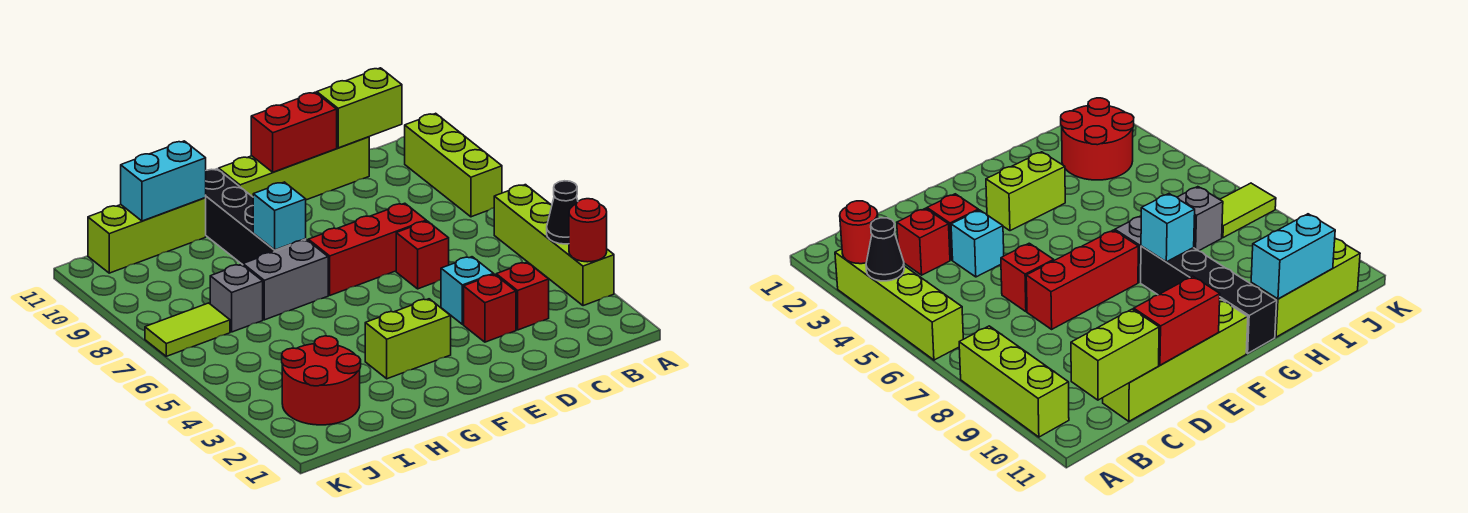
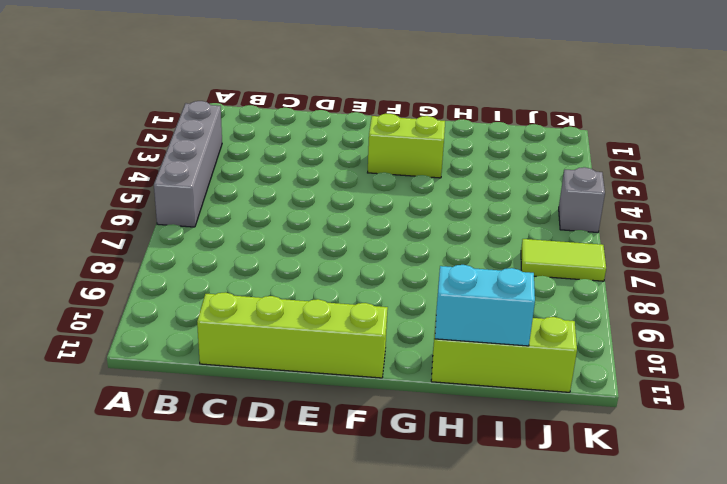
grey brick A3:A6 level 1 -> lime brick A3:A6 level 1
grey brick K5 level 1 -> grey brick I7 level 1
none -> lime brick A8:A10 level 1
none -> red brick C3 level 1
none -> red brick D3 level 1

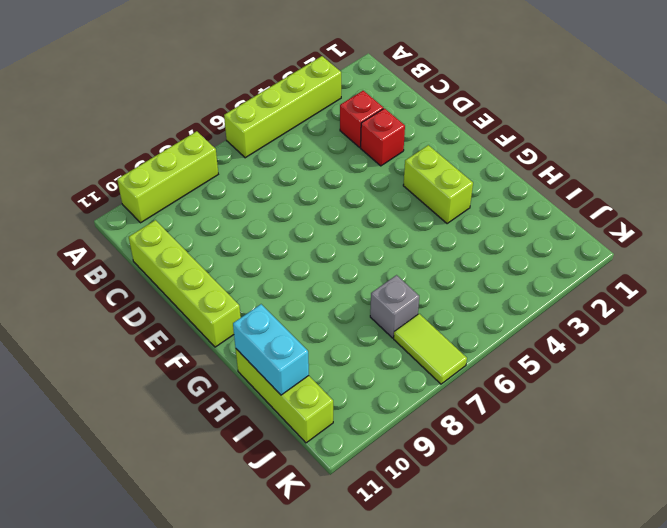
none -> cyan brick D4 level 1
none -> red brick D6 level 1
none -> red brick D7:F7 level 1

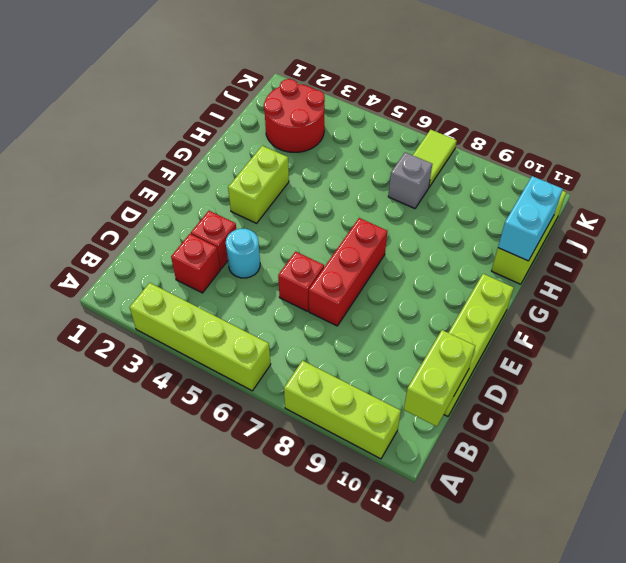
cyan round brick D4 level 1 -> cyan brick D4 level 1
none -> grey brick G7:H7 level 1
none -> black brick G8:G11 level 1
none -> red round brick A3 level 2

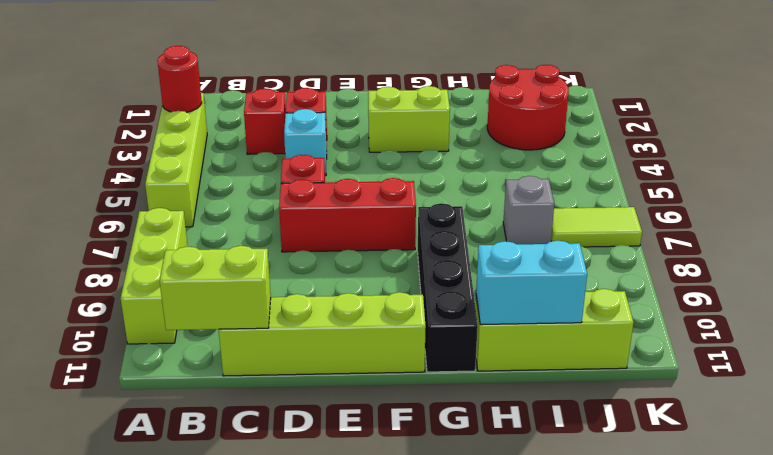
none -> grey brick G7:H7 level 1
none -> black cone A4 level 2
none -> red brick D11:E11 level 2

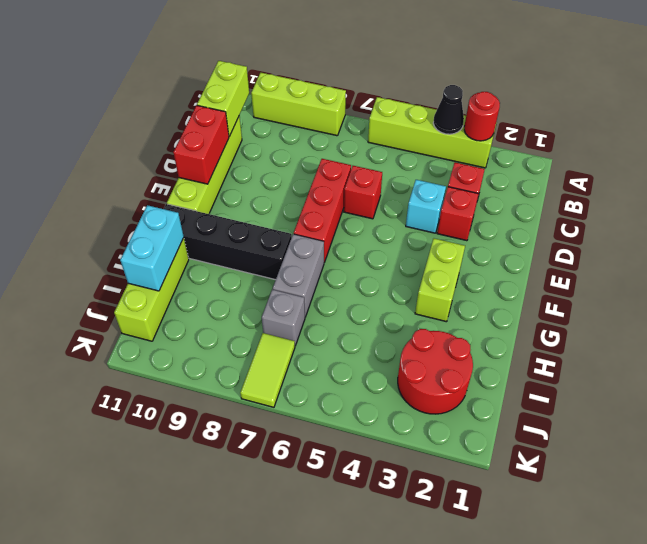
none -> cyan brick G8 level 2

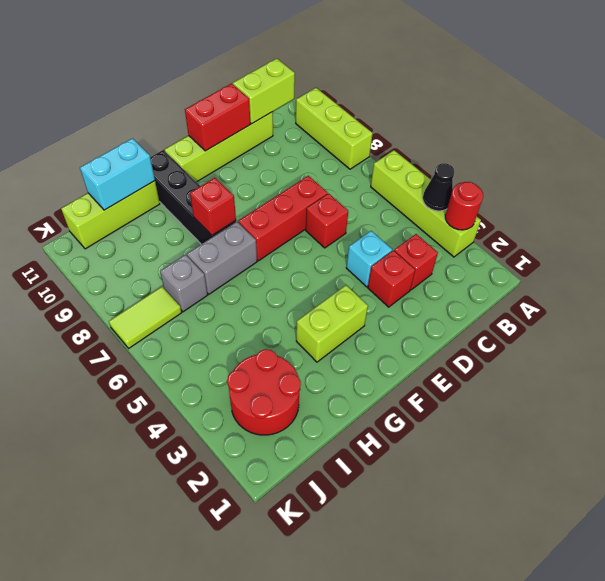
red brick G8 level 2 -> cyan brick G8 level 2

